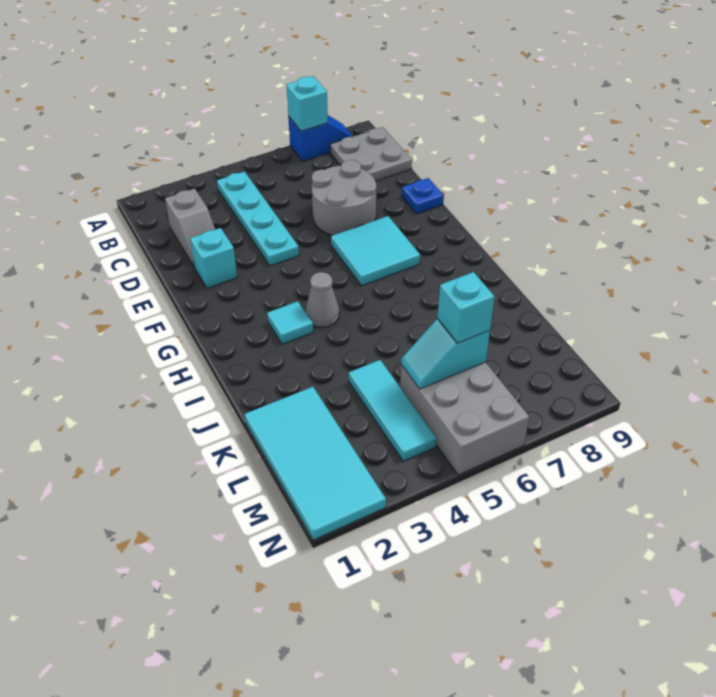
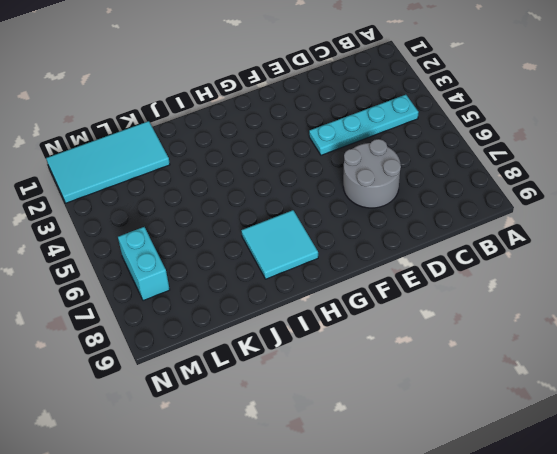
cyan tile H7:I8 level 1 -> cyan tile F6:G7 level 1
cyan brick M6:M7 level 1 -> grey brick L5:N6 level 1
none -> blue slope A7:A8 level 1 top 7
none -> grey plate B8:C9 level 1
none -> grey slope C2:D2 level 1 top C

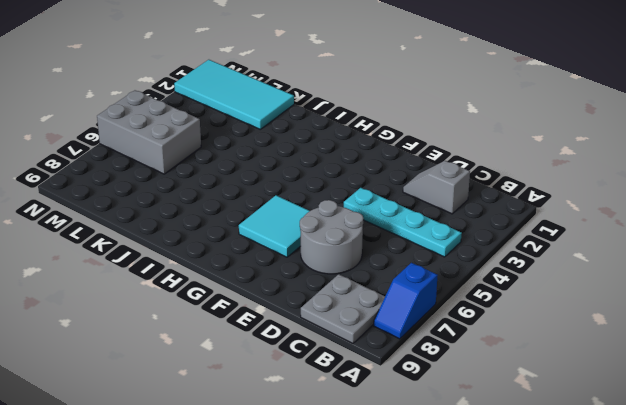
none -> cyan brick E2 level 1
none -> blue plate E9 level 1
none -> cyan tile H3 level 1

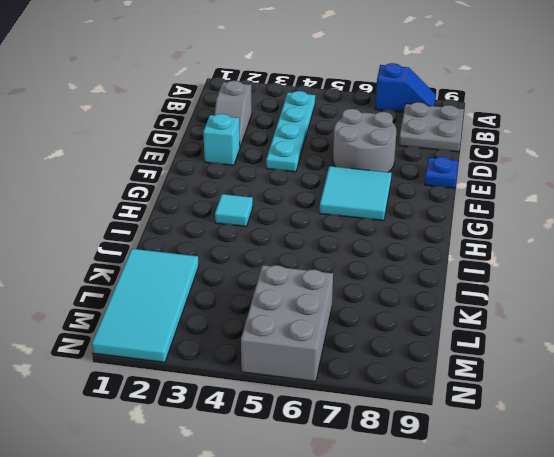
none -> grey cone H4 level 1
none -> cyan tile K4:M4 level 1
none -> cyan brick A7 level 2

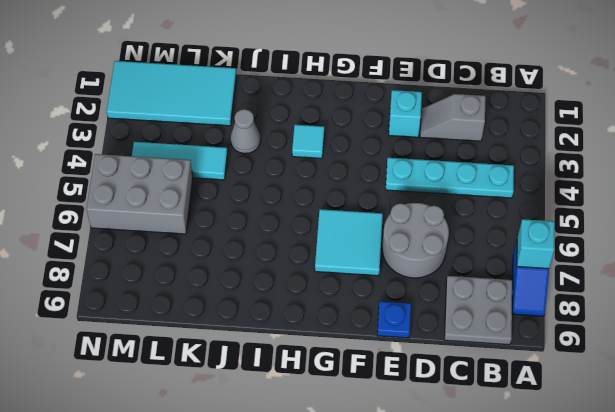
grey cone J3 level 1 -> grey cone H4 level 1
none -> cyan slope L5:L6 level 2 top 6
none -> cyan brick L6 level 3

